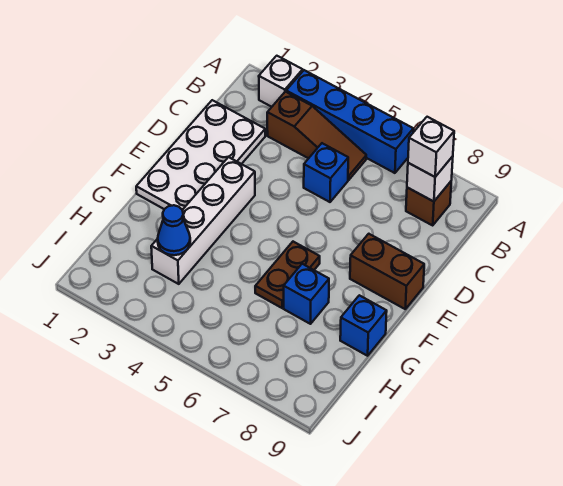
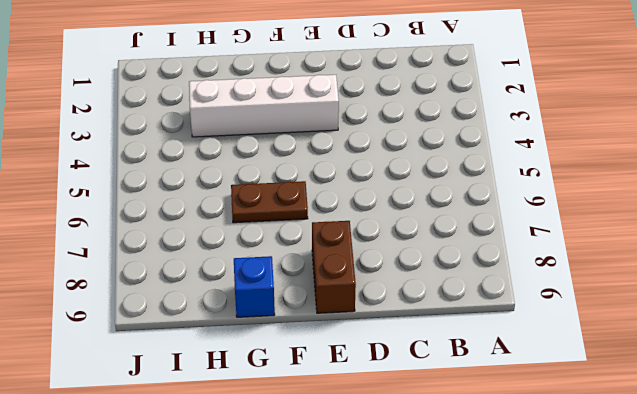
none -> white brick A2 level 1
none -> blue brick A3:A6 level 1
none -> brown slope B3:B5 level 1 top 3

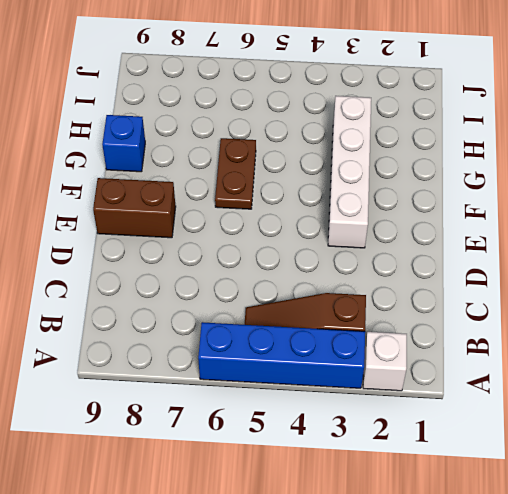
none -> brown brick B8 level 1
none -> white plate C1:F2 level 1
none -> blue brick C5 level 1

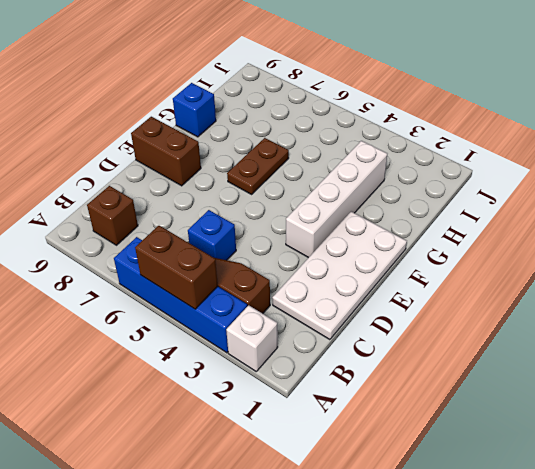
brown brick A4:A5 level 2 -> none
none -> blue brick G7 level 1
none -> white brick B8 level 2
none -> blue cone H3 level 2

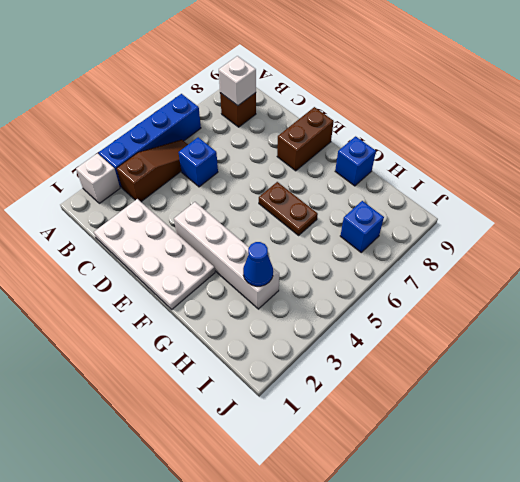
blue brick I7 level 1 -> blue brick G7 level 1
none -> white brick B8 level 3

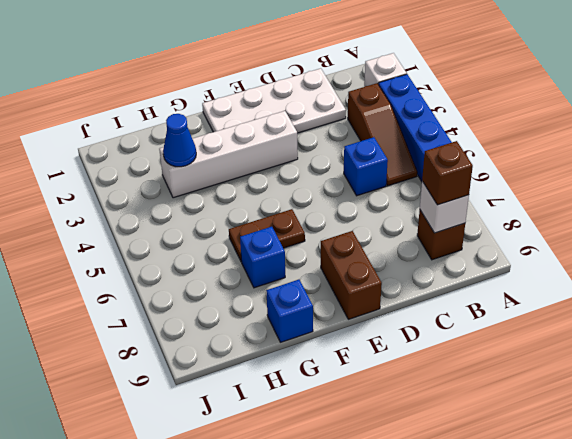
brown brick B8 level 3 -> white brick B8 level 3

